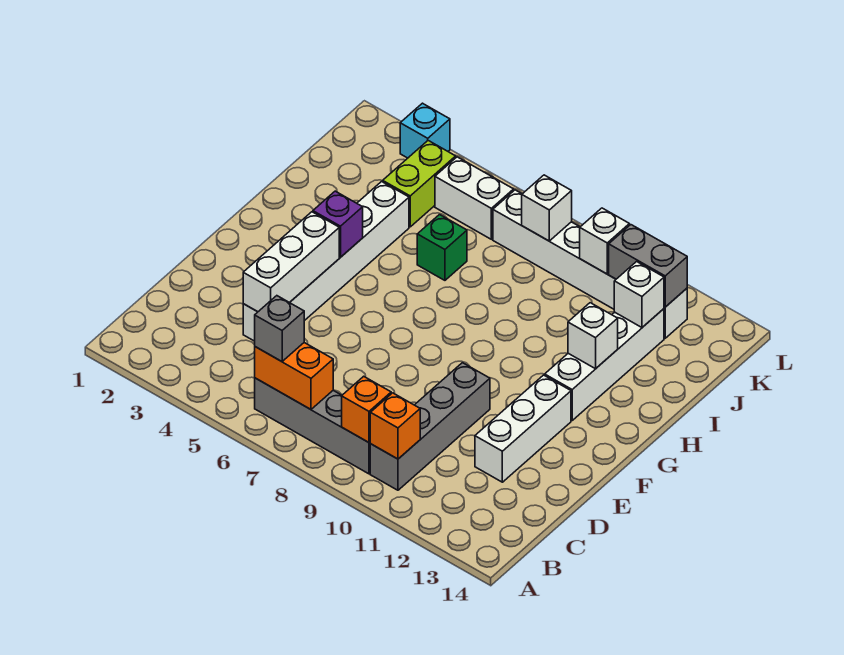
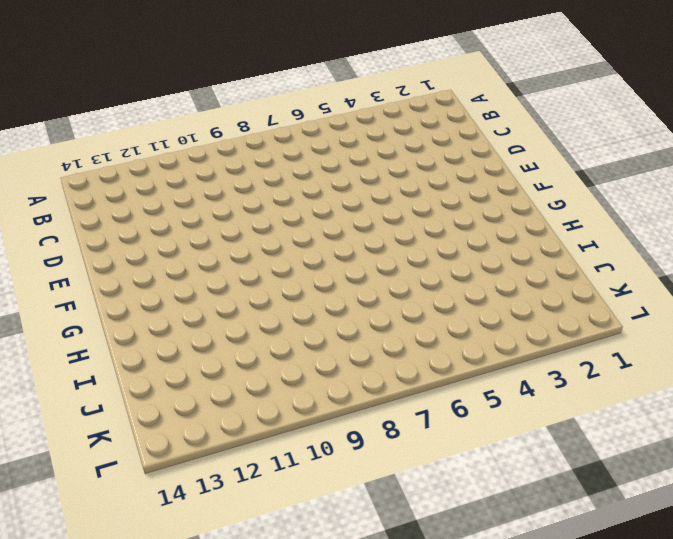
none -> grey brick B6:B9 level 1
none -> grey brick B10:E10 level 1
none -> white brick D4:I4 level 1

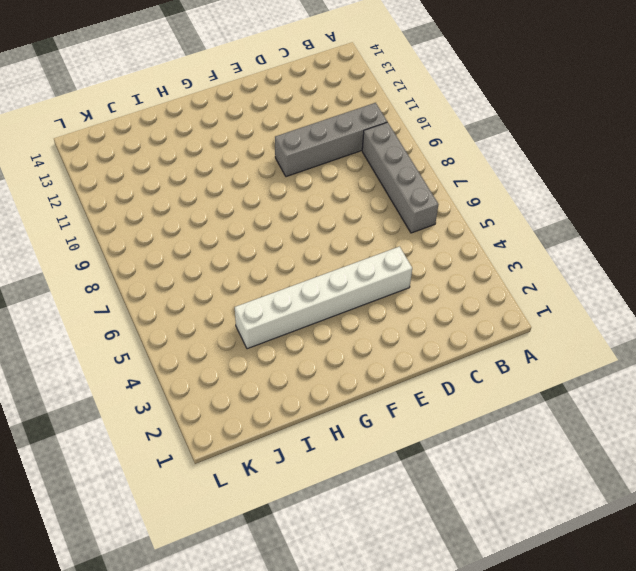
none -> white brick D12:F12 level 1
none -> white brick G12:J12 level 1
none -> green brick I6 level 1

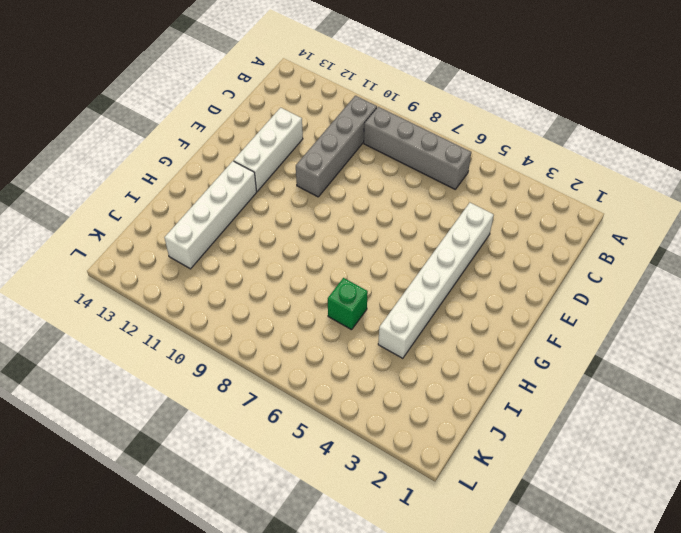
none -> lime brick J4:K4 level 1
none -> white brick K5:K6 level 1
none -> white brick K7:K12 level 1

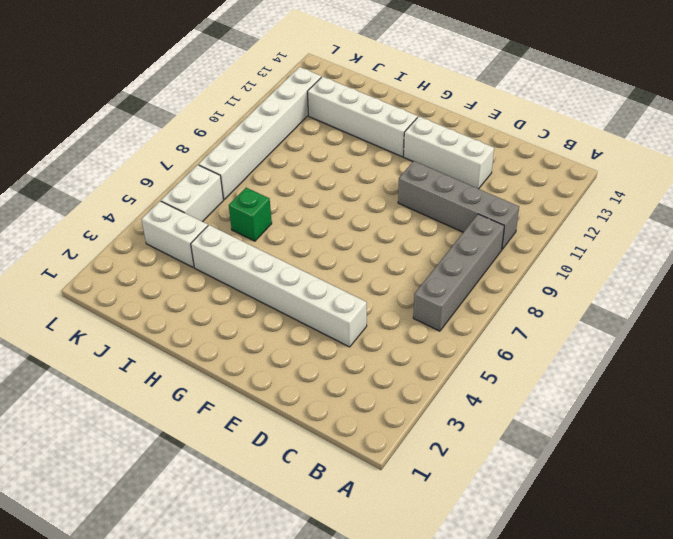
white brick J4:K4 level 1 -> lime brick J4:K4 level 1
none -> cyan brick L3 level 1
none -> orange brick B6:B7 level 2
none -> orange brick B9 level 2

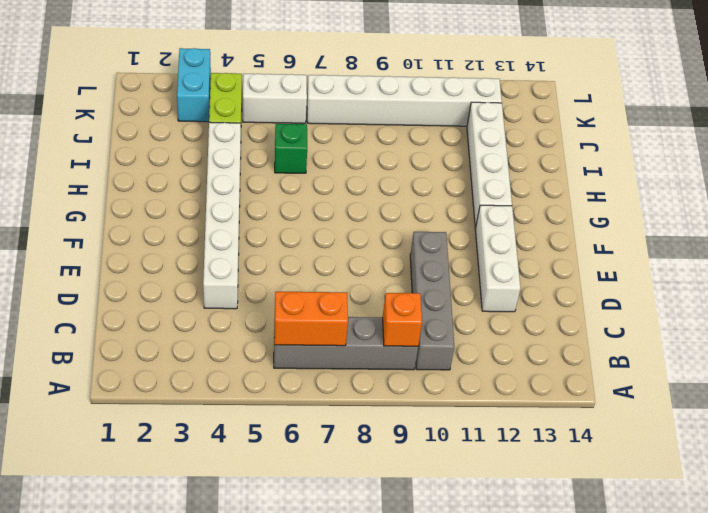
cyan brick K3:L3 level 1 -> cyan brick L3 level 1
none -> orange brick B10 level 2
none -> white brick D4:F4 level 2
none -> purple brick G4 level 2

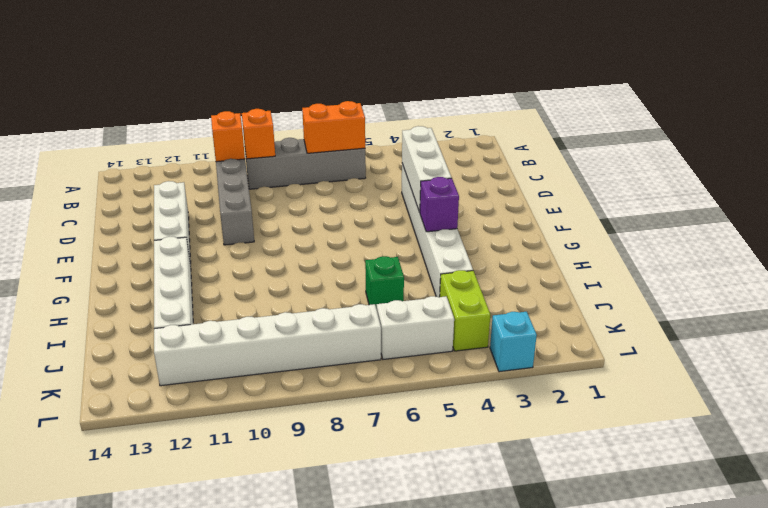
none -> white brick H12 level 2
none -> white brick J12 level 2
none -> white brick K8 level 2

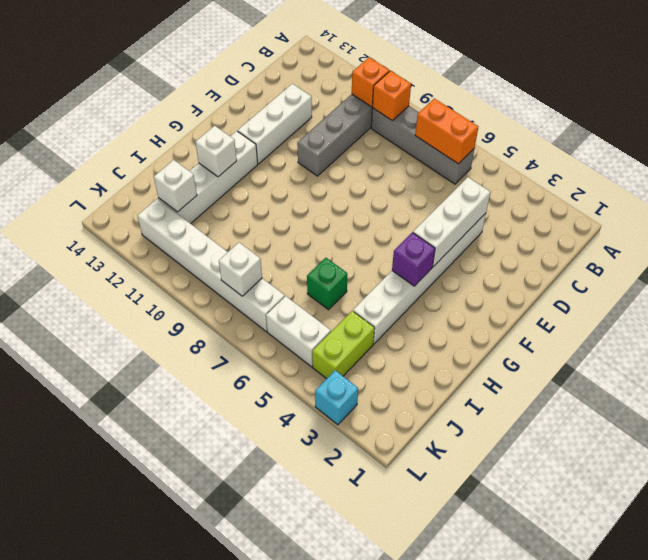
none -> white brick K10 level 2
none -> grey brick K11:K12 level 2
none -> grey brick B6 level 3

